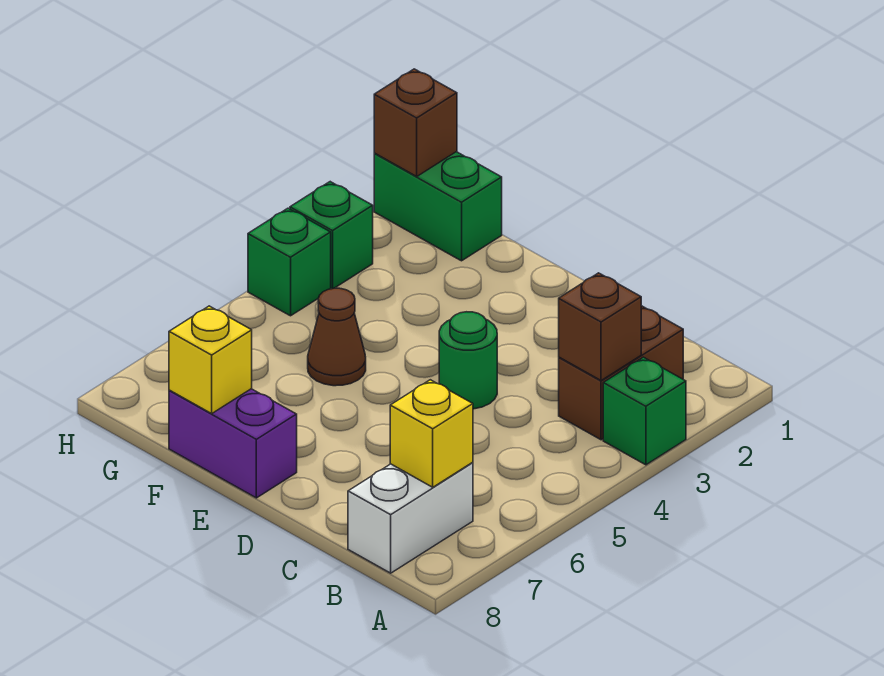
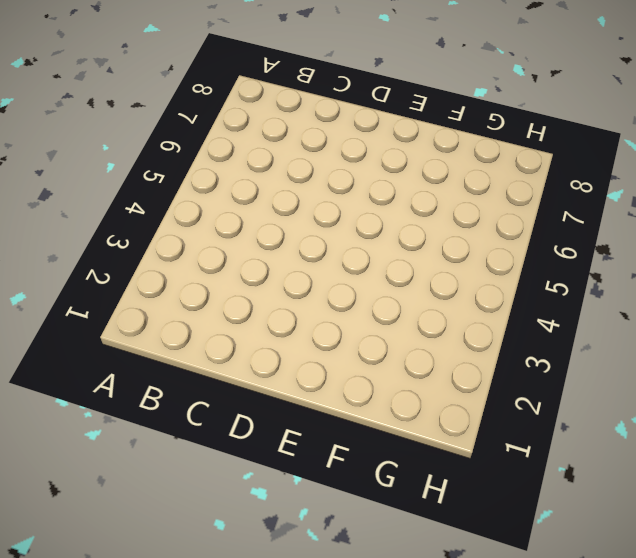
none -> green brick A3 level 1
none -> brown brick B2:B3 level 1
none -> white brick B7:B8 level 1

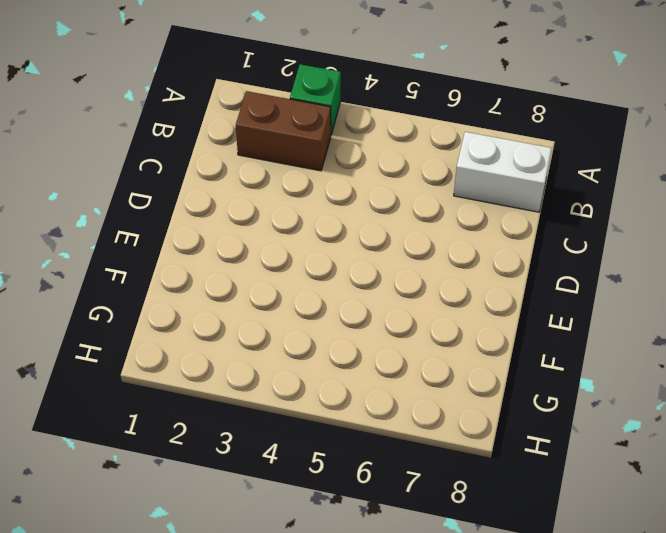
none -> green round brick D4 level 1
none -> purple brick E8:F8 level 1
none -> brown cone F5 level 1

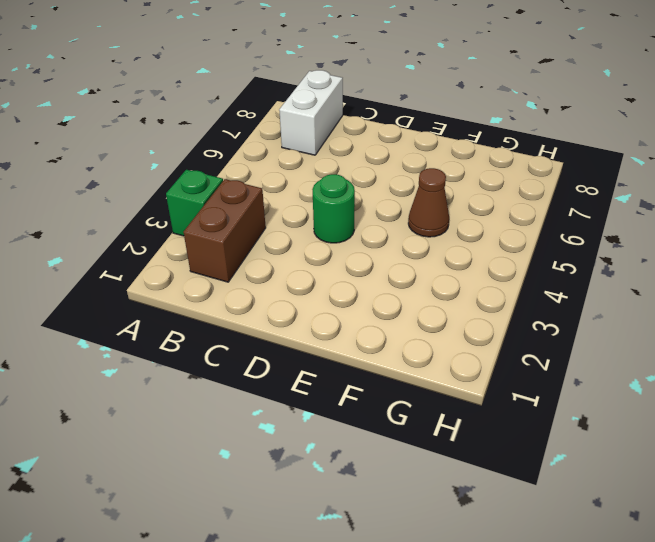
none -> purple brick E8:F8 level 1
none -> green brick G1:H1 level 1
none -> green brick H3 level 1

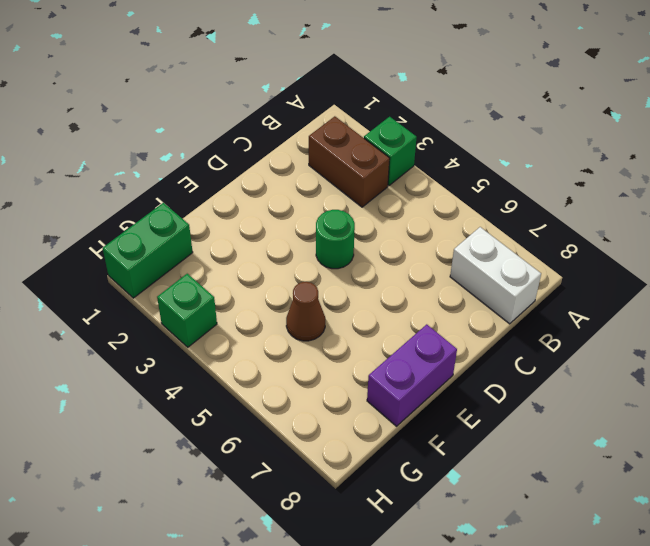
none -> green brick H4 level 1
none -> brown brick B3 level 2
none -> yellow brick B7 level 2

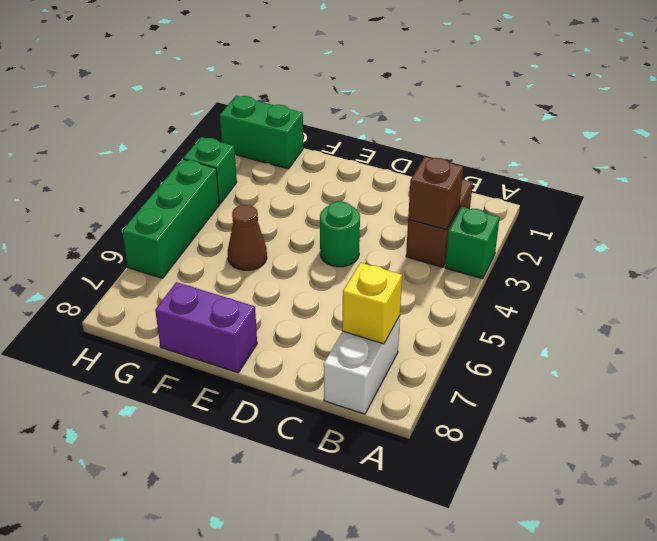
green brick H4:H6 level 1 -> green brick H4 level 1
none -> yellow brick F8 level 2
none -> brown brick H1 level 2

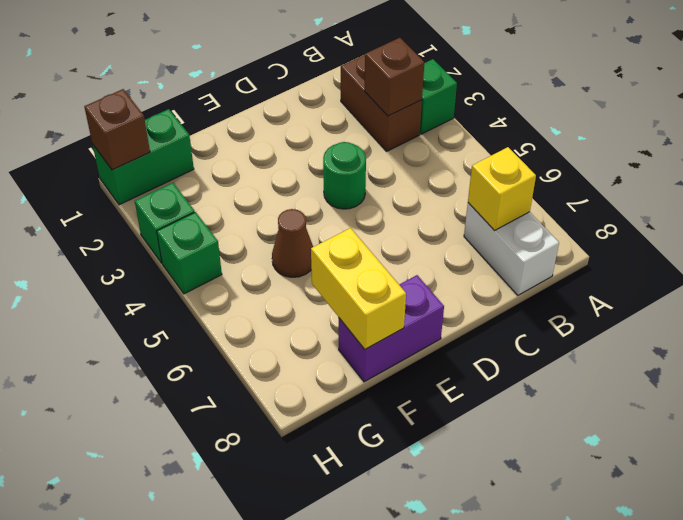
yellow brick F7:F8 level 2 -> yellow brick F8 level 2

